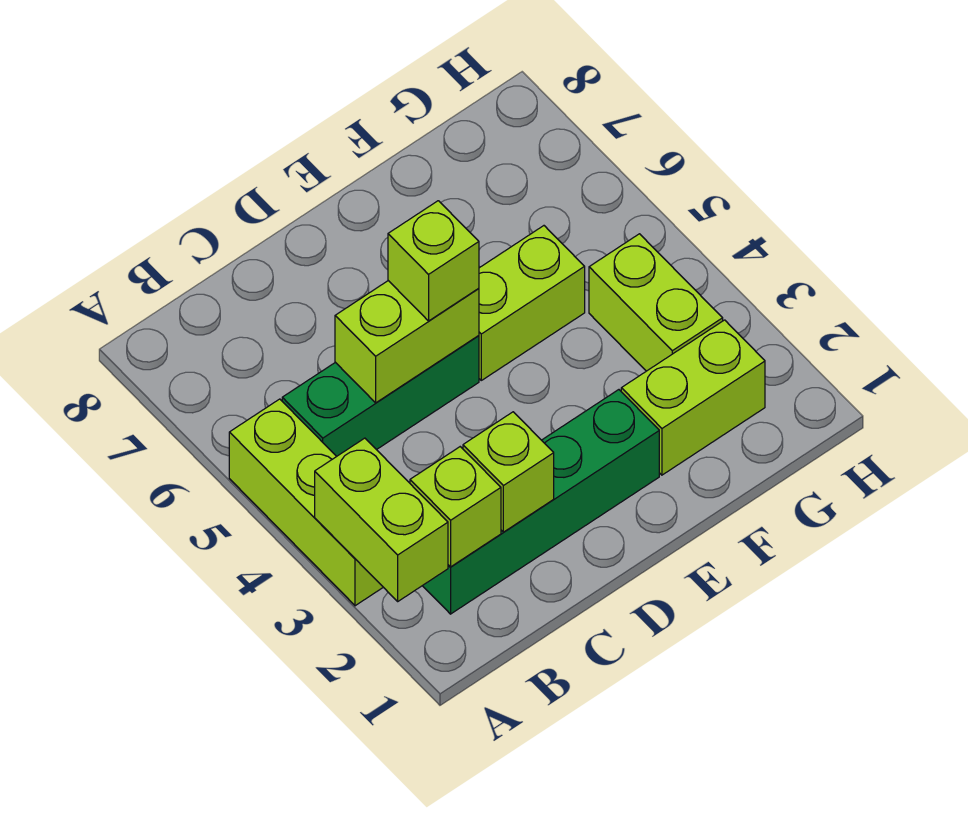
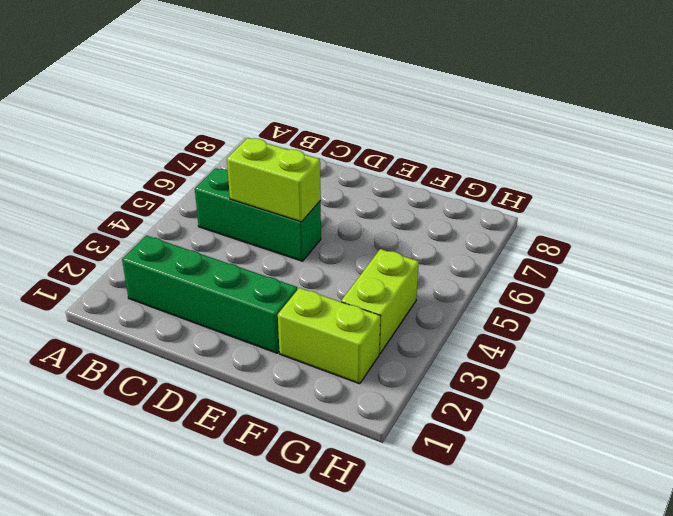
none -> lime brick A3:A5 level 1
none -> lime brick E5:F5 level 1

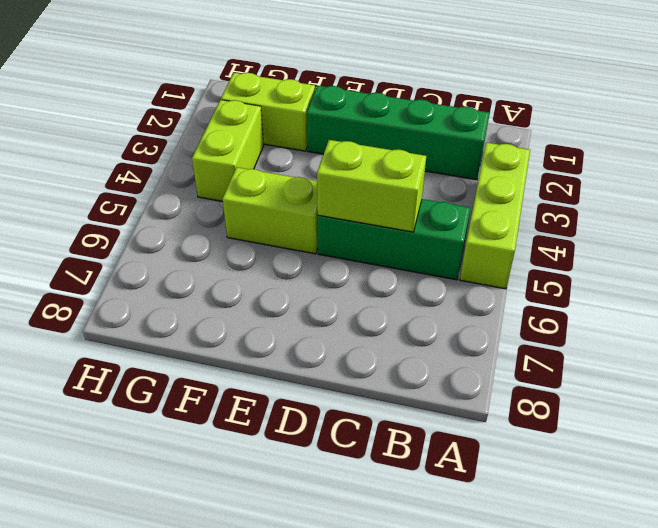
none -> lime brick A2:A3 level 2
none -> lime brick B2 level 2

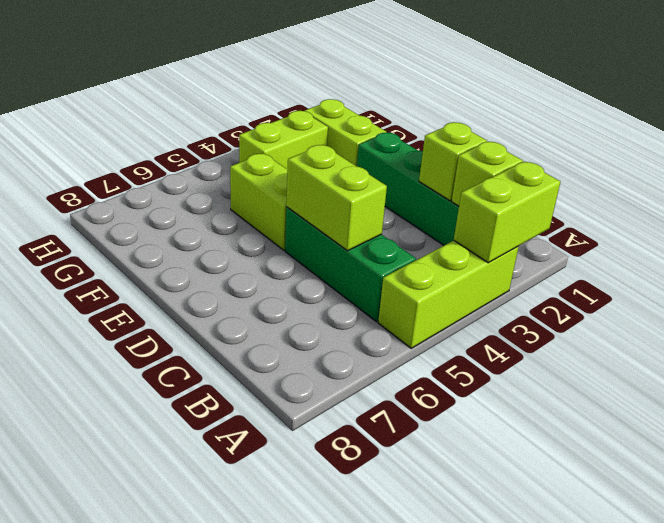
none -> lime brick D5 level 3

